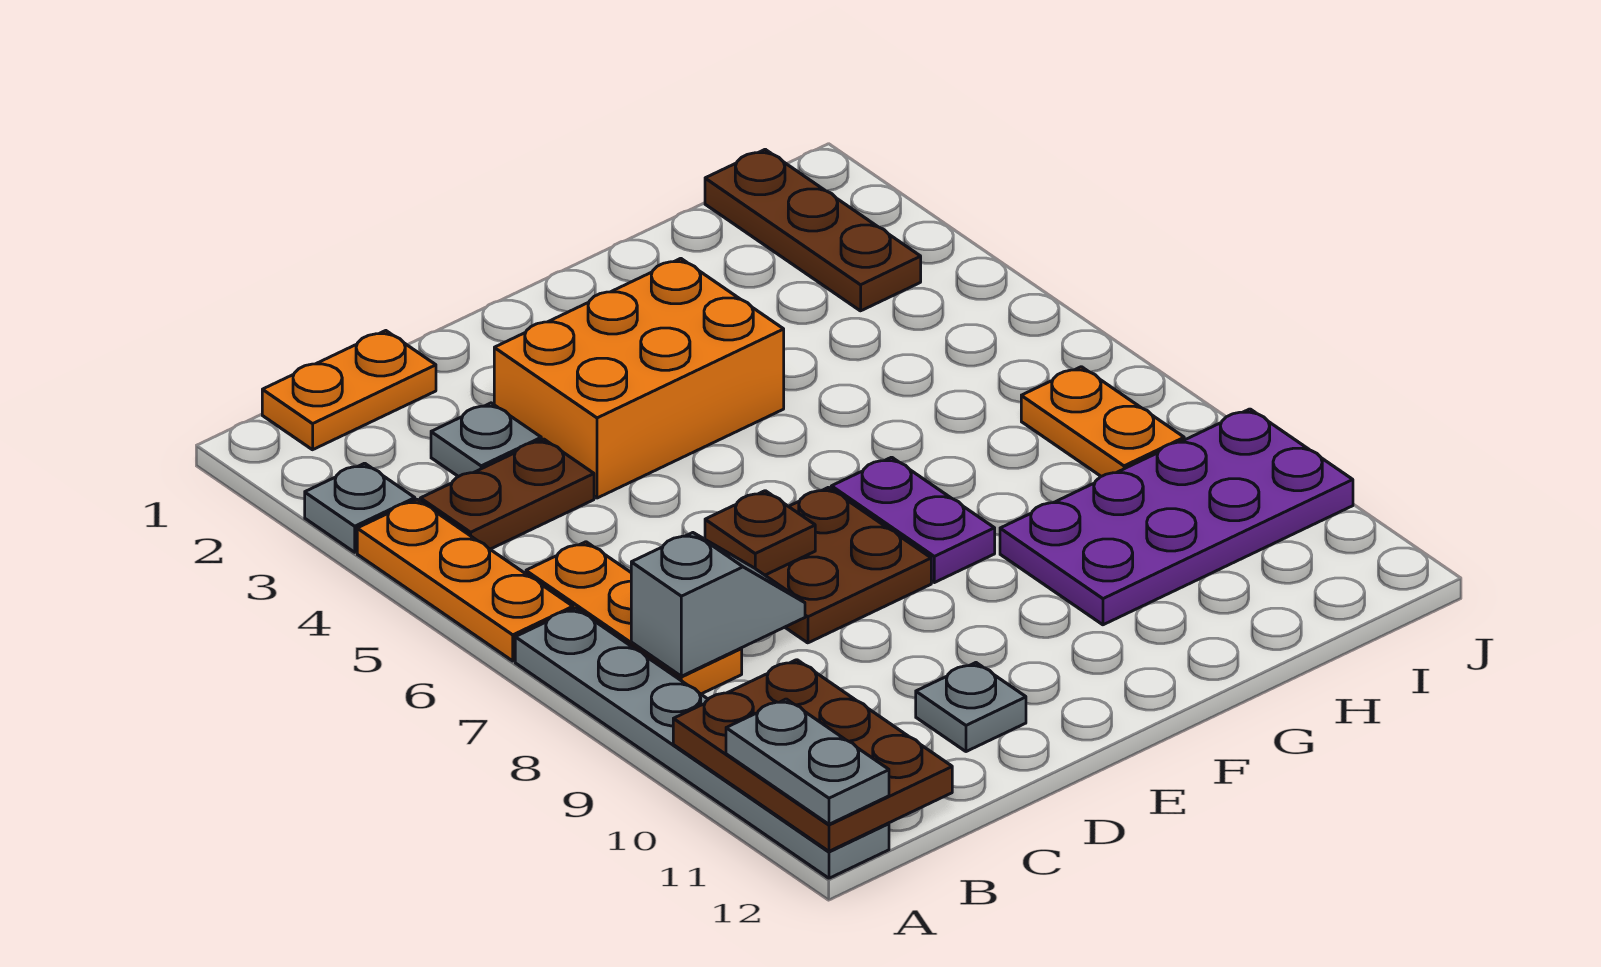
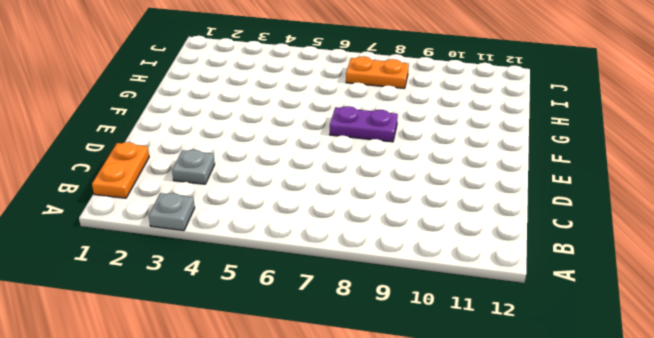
none -> orange plate A4:A6 level 1
none -> grey plate A7:A12 level 1
none -> brown plate B4:C4 level 1

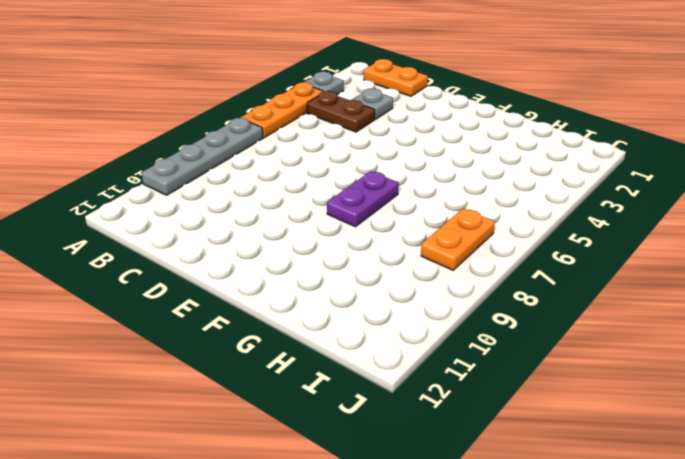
grey plate A7:A10 level 1 -> grey plate A7:A12 level 1
none -> orange plate B6:B8 level 1
none -> orange brick D3:F4 level 1
none -> brown plate D7:E8 level 1

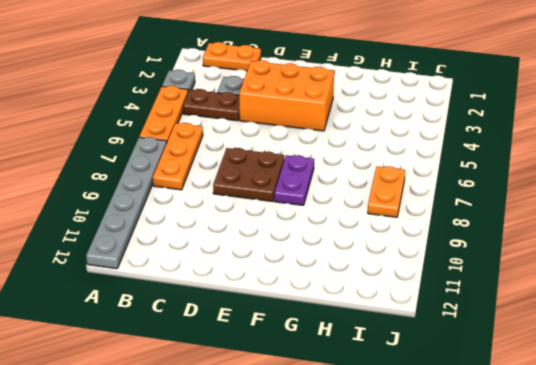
none -> grey plate D11 level 1
none -> purple plate G9:J10 level 1
none -> brown plate I1:I3 level 1

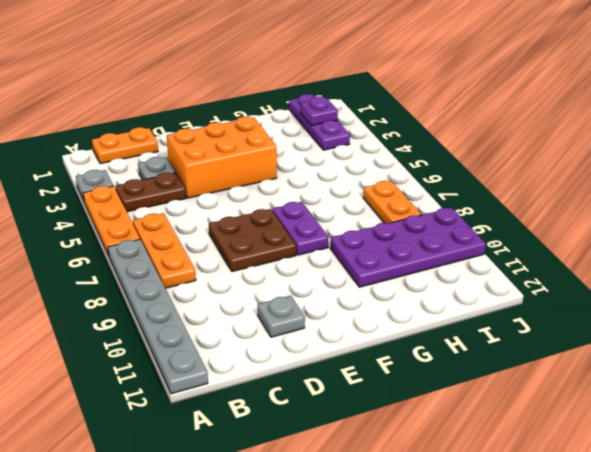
purple plate I1:I3 level 1 -> brown plate I1:I3 level 1
purple plate I2 level 2 -> none
none -> brown plate A10:B12 level 2
none -> grey slope B8:C8 level 2 top B
none -> brown plate D7 level 2

